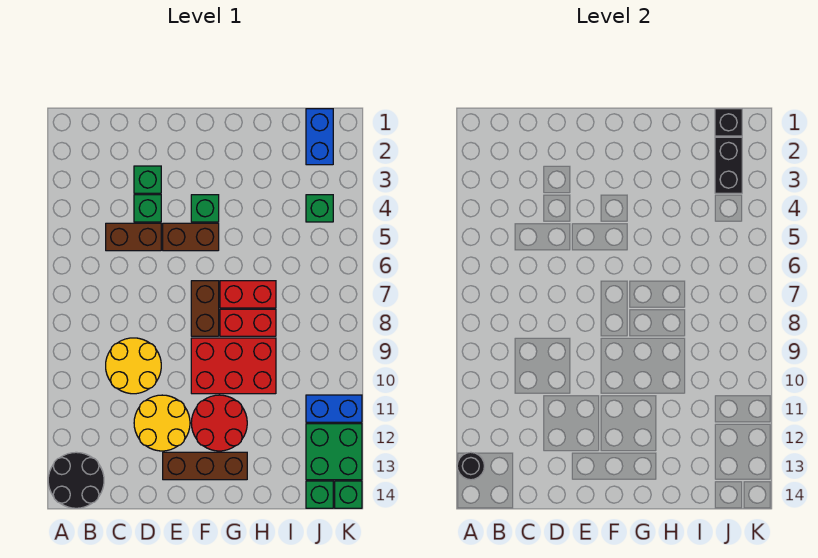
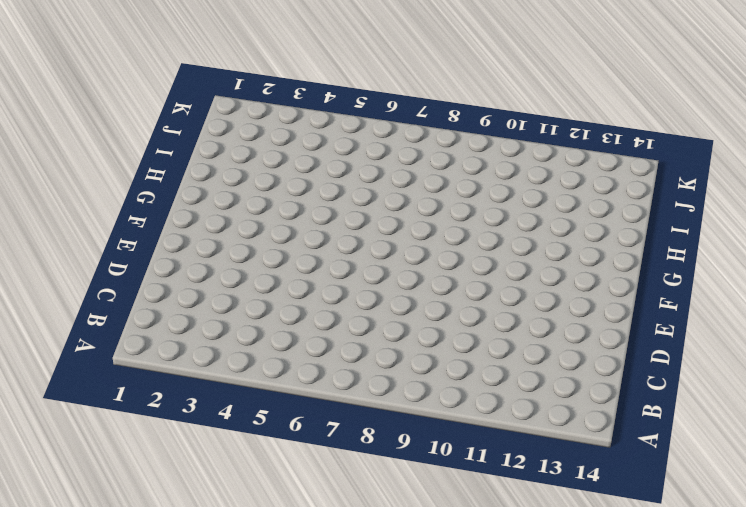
none -> black round brick A13:B14 level 1
none -> brown brick C5:D5 level 1
none -> yellow round brick C9:D10 level 1

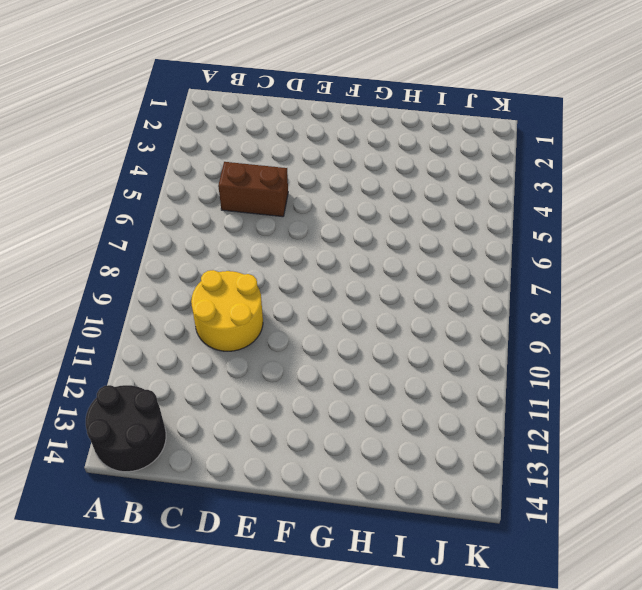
none -> green brick D3 level 1
none -> green brick D4 level 1
none -> yellow round brick D11:E12 level 1

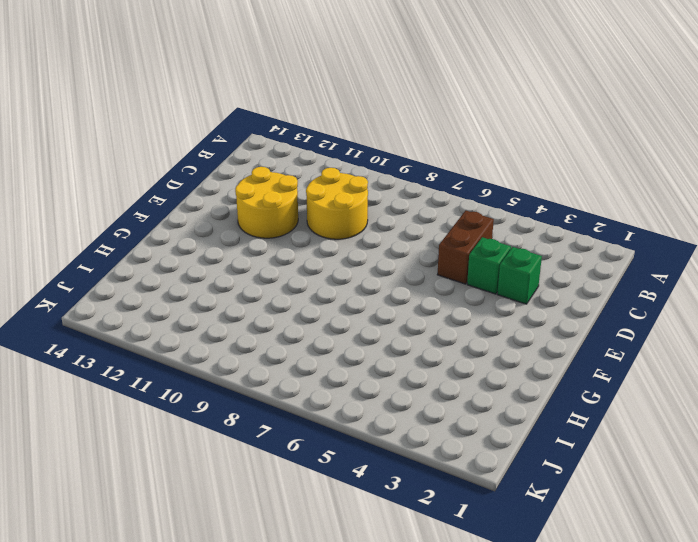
none -> black round brick A13:B14 level 1
none -> brown brick E5:F5 level 1
none -> brown brick E13:G13 level 1

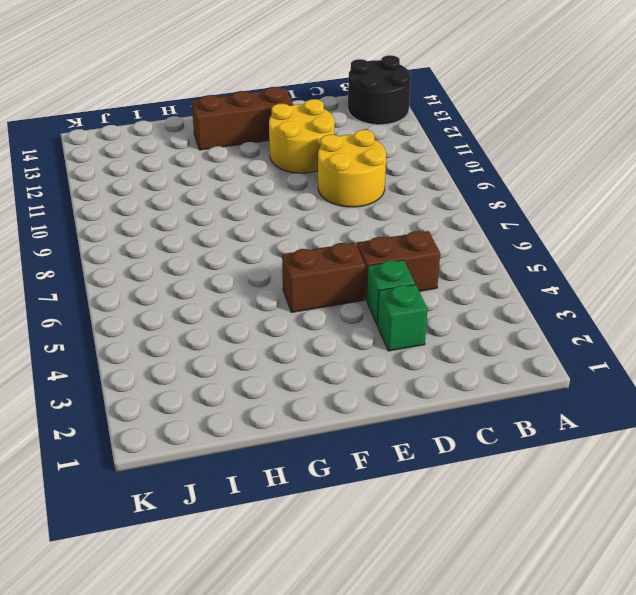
none -> green brick F4 level 1
none -> brown brick F7:F8 level 1
none -> red brick F9:H10 level 1

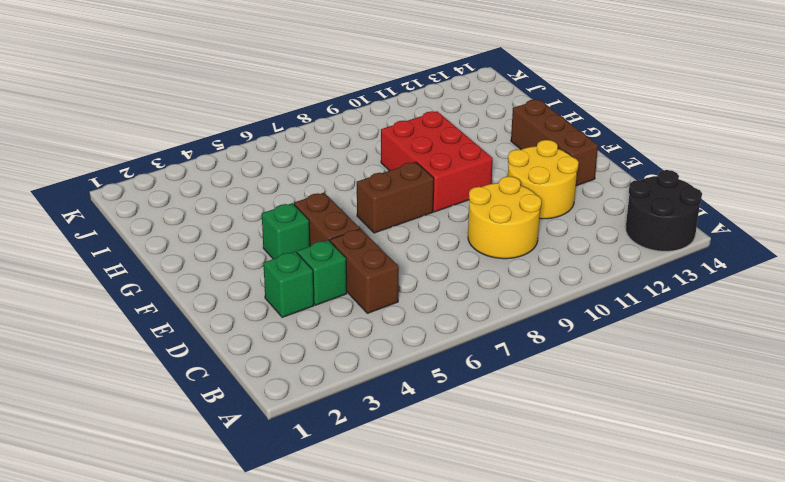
none -> red round brick F11:G12 level 1
none -> red brick G7:H7 level 1
none -> red brick G8:H8 level 1

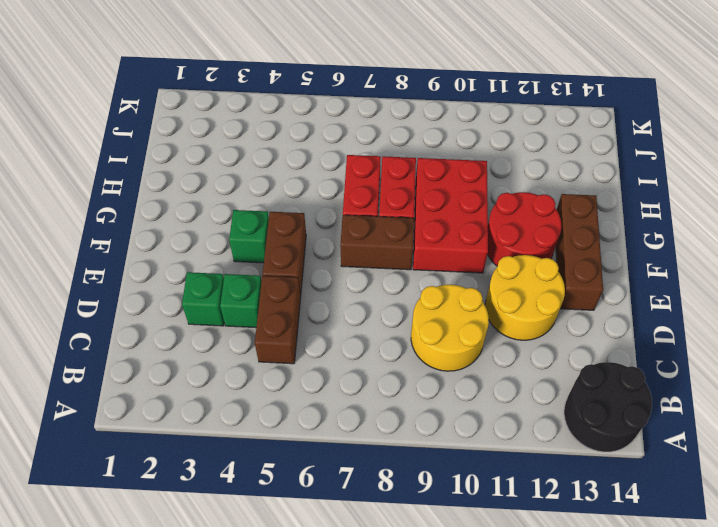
none -> blue brick J1:J2 level 1
none -> green brick J4 level 1
none -> blue brick J11:K11 level 1

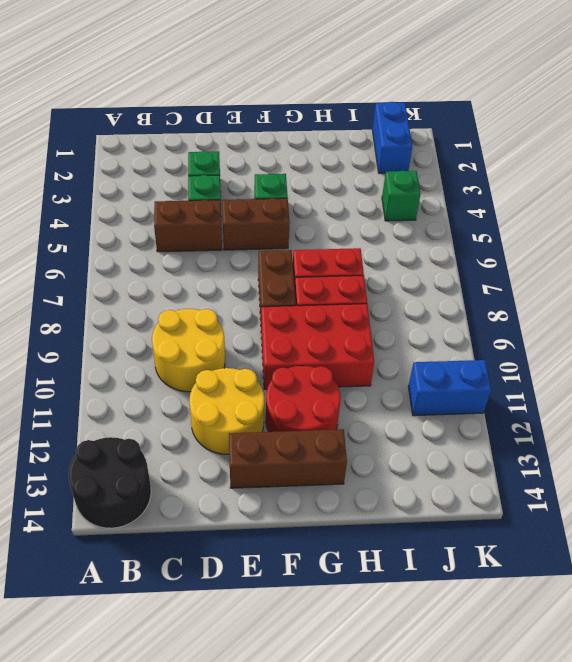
none -> green brick J12:K13 level 1
none -> green brick J14 level 1
none -> green brick K14 level 1

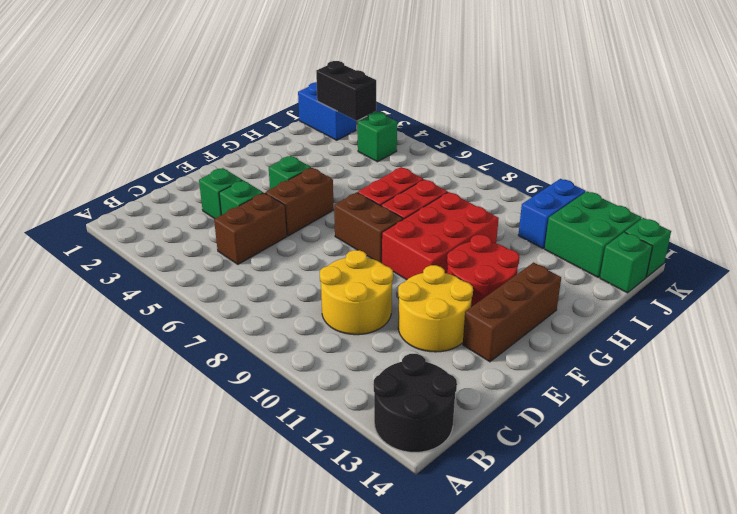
none -> black round brick A13 level 2
none -> black brick J1 level 2

